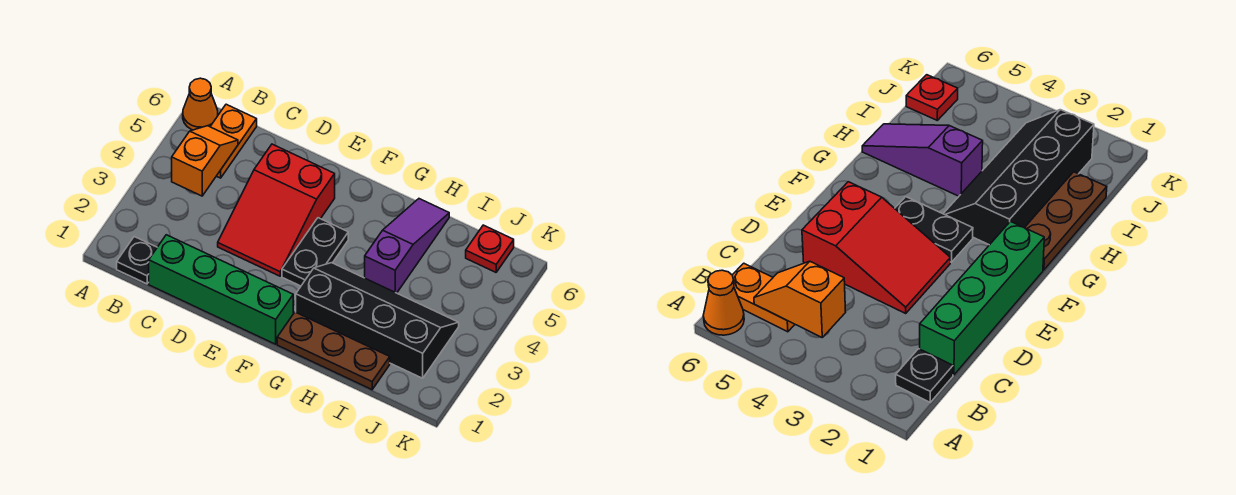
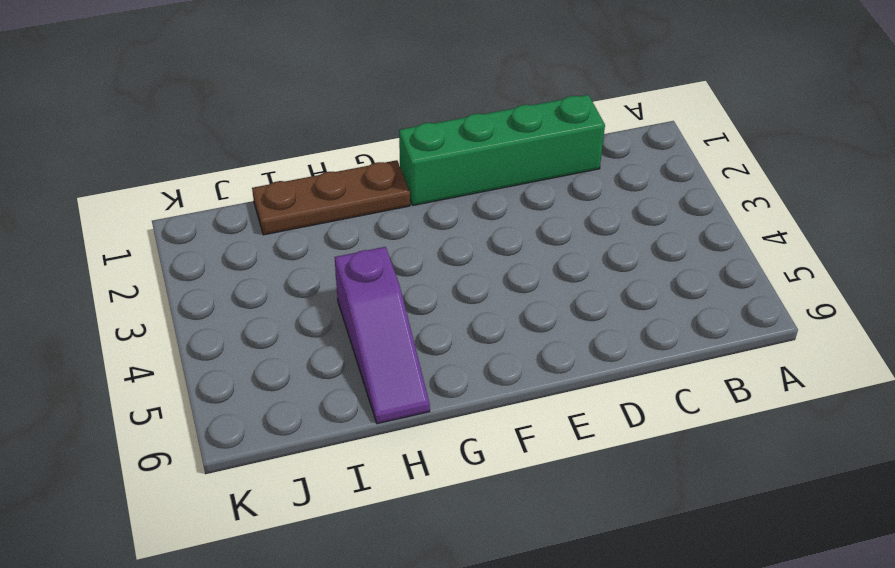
none -> orange cone A6 level 1
none -> black plate B1 level 1

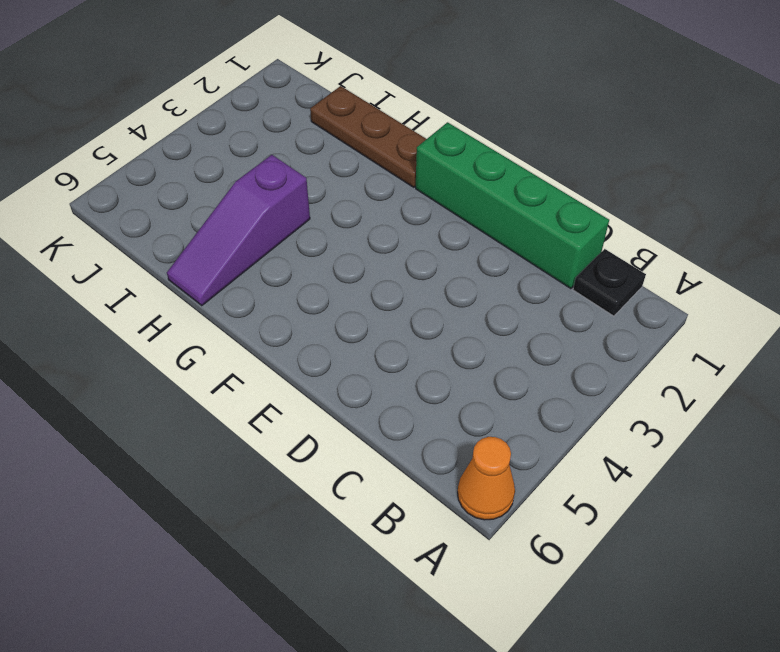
none -> orange plate B5:B6 level 1
none -> red slope D3:E5 level 1 top 5

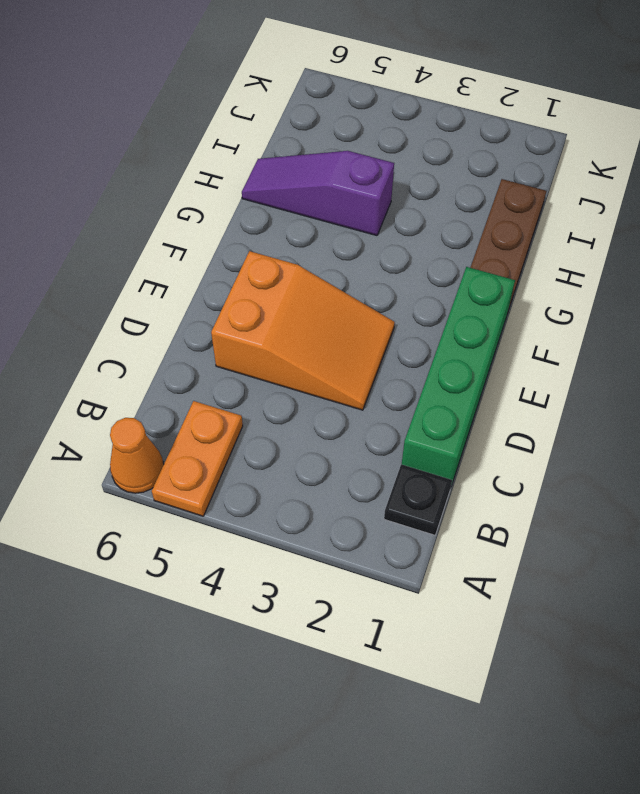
orange plate A5:B5 level 1 -> orange plate B5:B6 level 1
orange slope D3:E5 level 1 top 5 -> red slope D3:E5 level 1 top 5
none -> black plate F3:F4 level 1
none -> black slope G2:J3 level 1 top 2

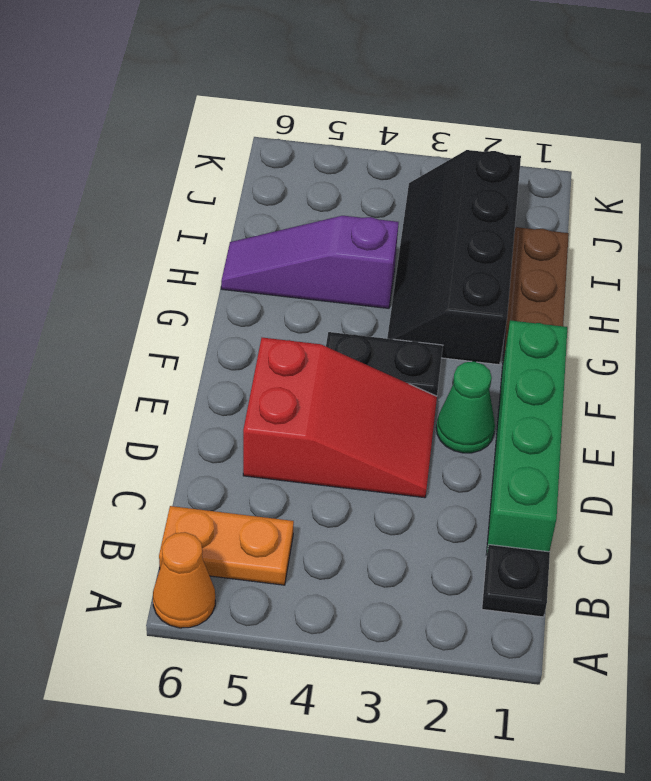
green cone E2 level 1 -> none
none -> red plate J6 level 1
none -> orange slope B4:B5 level 2 top 4

